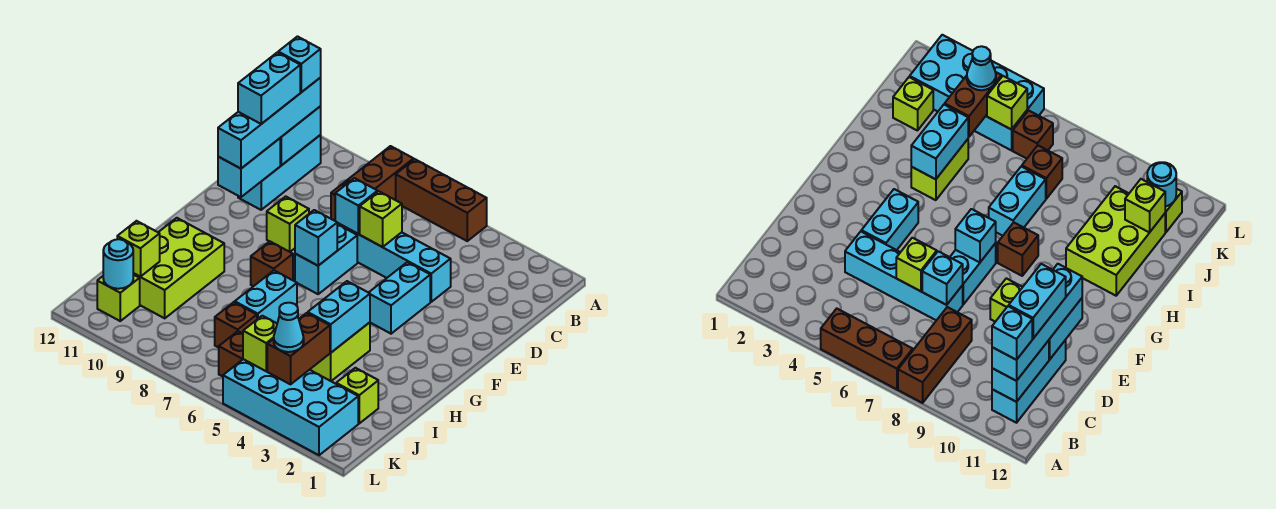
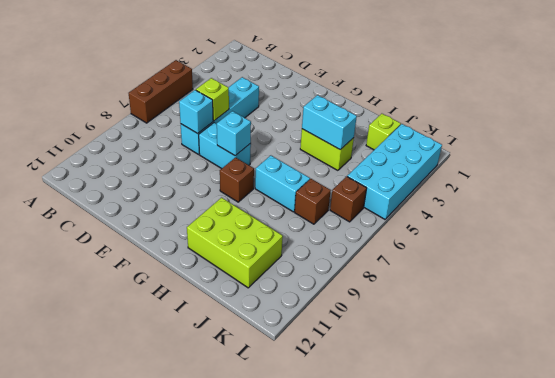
none -> brown brick A8:C8 level 1
none -> cyan brick B11:D11 level 1
none -> cyan brick E4:F4 level 1
none -> lime brick E9 level 1

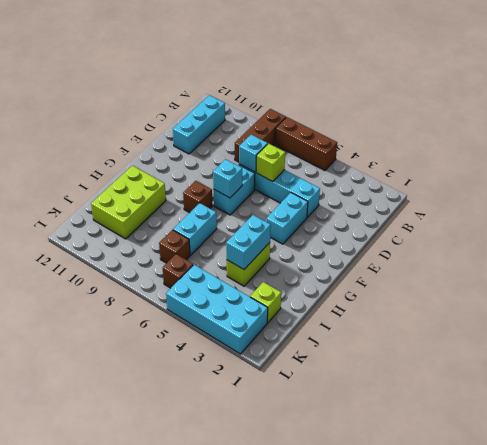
none -> lime brick E9 level 1
none -> lime brick K11 level 1
none -> cyan brick B11:C11 level 2
none -> cyan brick D11:E11 level 2

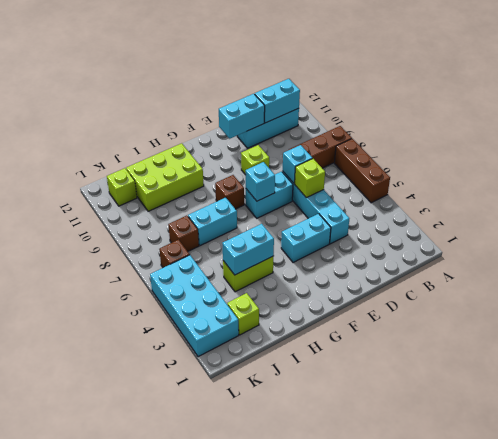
none -> brown brick J4:K4 level 2
none -> lime brick J11 level 2
none -> lime brick K5 level 2
none -> cyan round brick K11 level 2

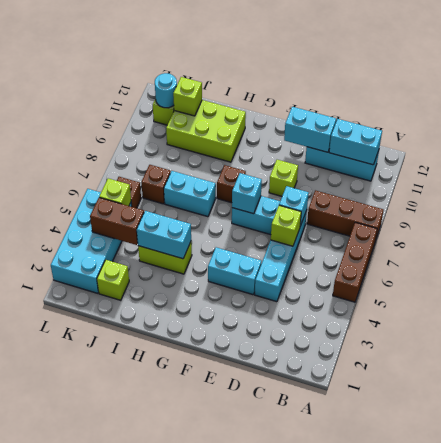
none -> cyan brick B11:E11 level 3
none -> cyan cone K4 level 3
none -> cyan brick B11 level 4
none -> cyan brick C11:D11 level 4

